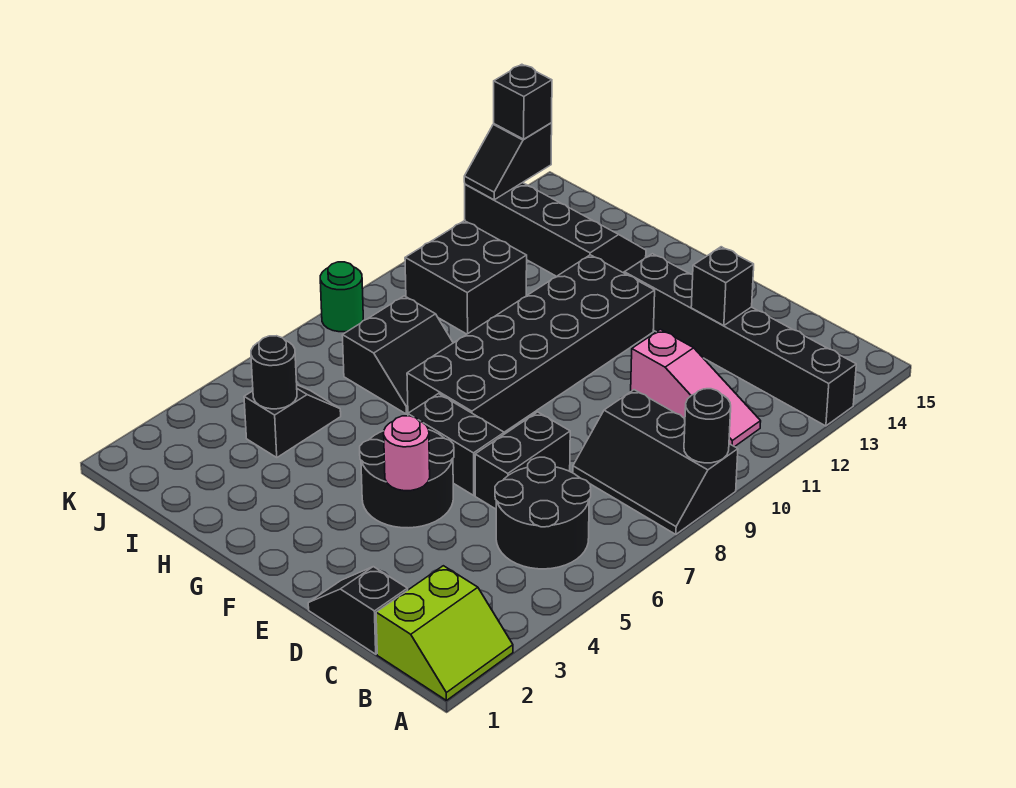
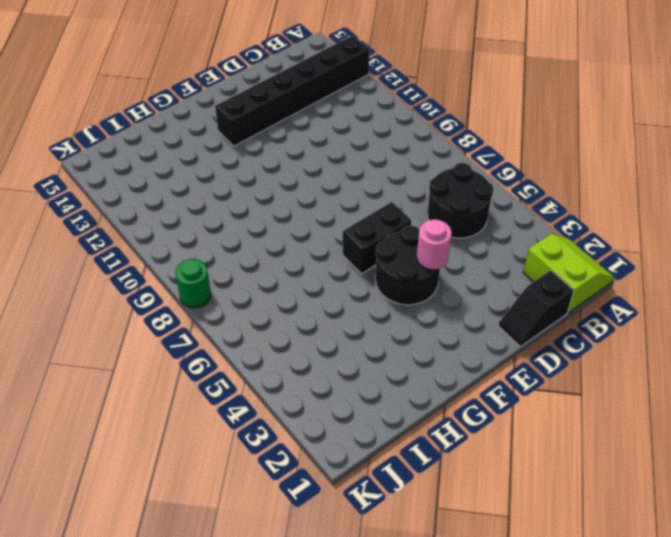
none -> black slope A8:C9 level 1 top 9
none -> pink slope B11:D11 level 1 top D
none -> black brick D6:D7 level 1

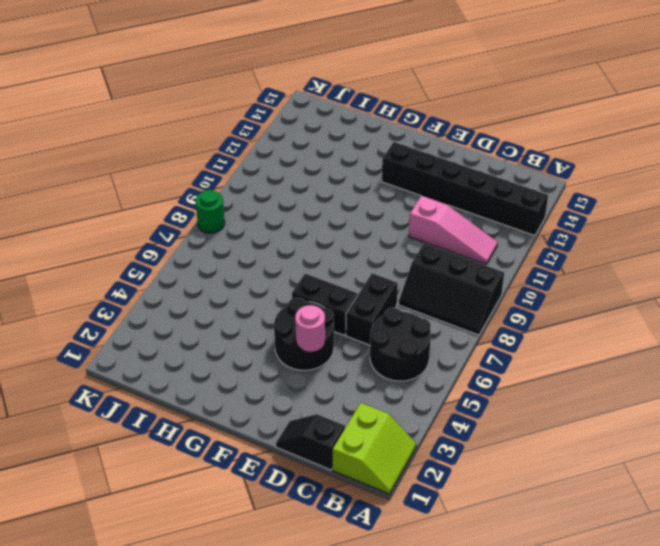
none -> black brick F7:G12 level 1
none -> black slope H7:I8 level 1 top I
none -> black slope H13:K14 level 1 top 13

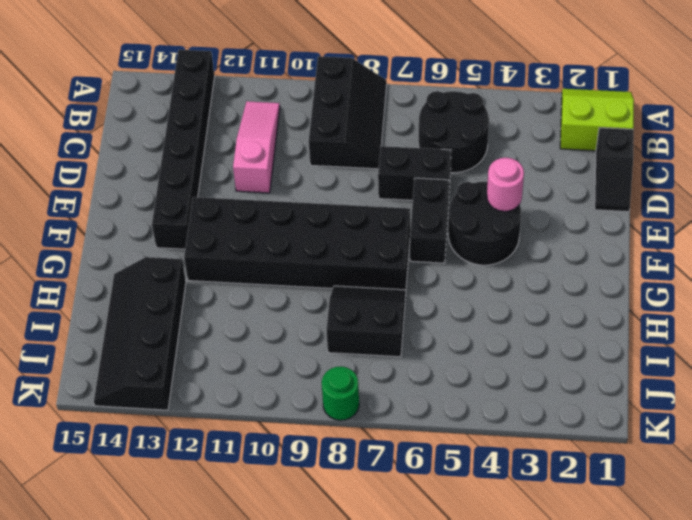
none -> black slope I4:I5 level 1 top 4
none -> black brick I10:J11 level 1
none -> black round brick A9 level 2

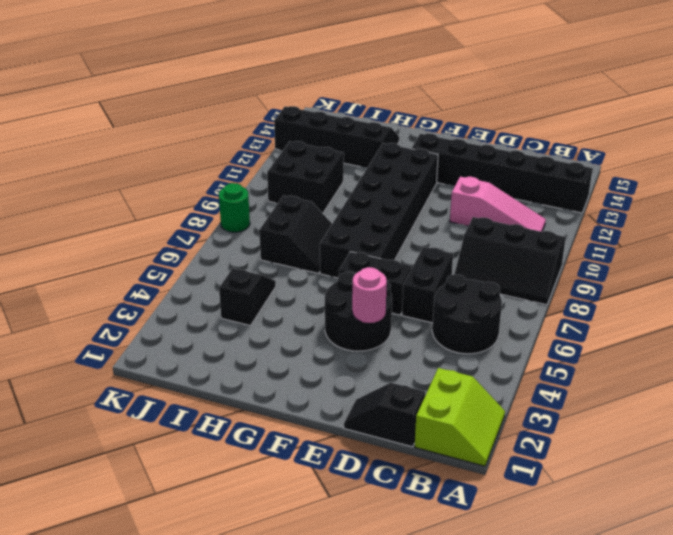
none -> black round brick A9 level 2
none -> black brick D13 level 2
none -> black round brick I4 level 2

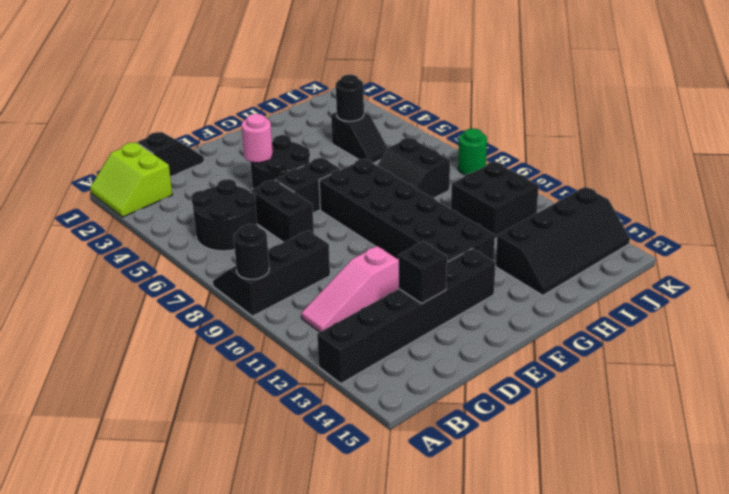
none -> black slope K13:K14 level 2 top 14
none -> black brick K14 level 3

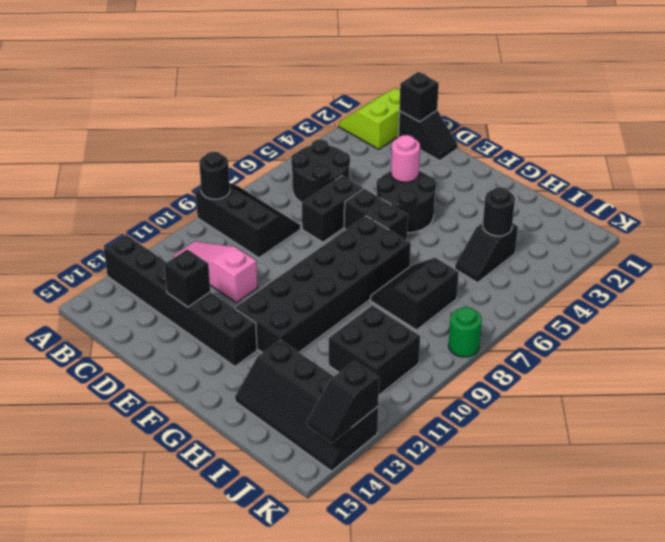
black brick C1 level 2 -> black brick K14 level 3
black slope K13:K14 level 2 top 13 -> black slope K13:K14 level 2 top 14

